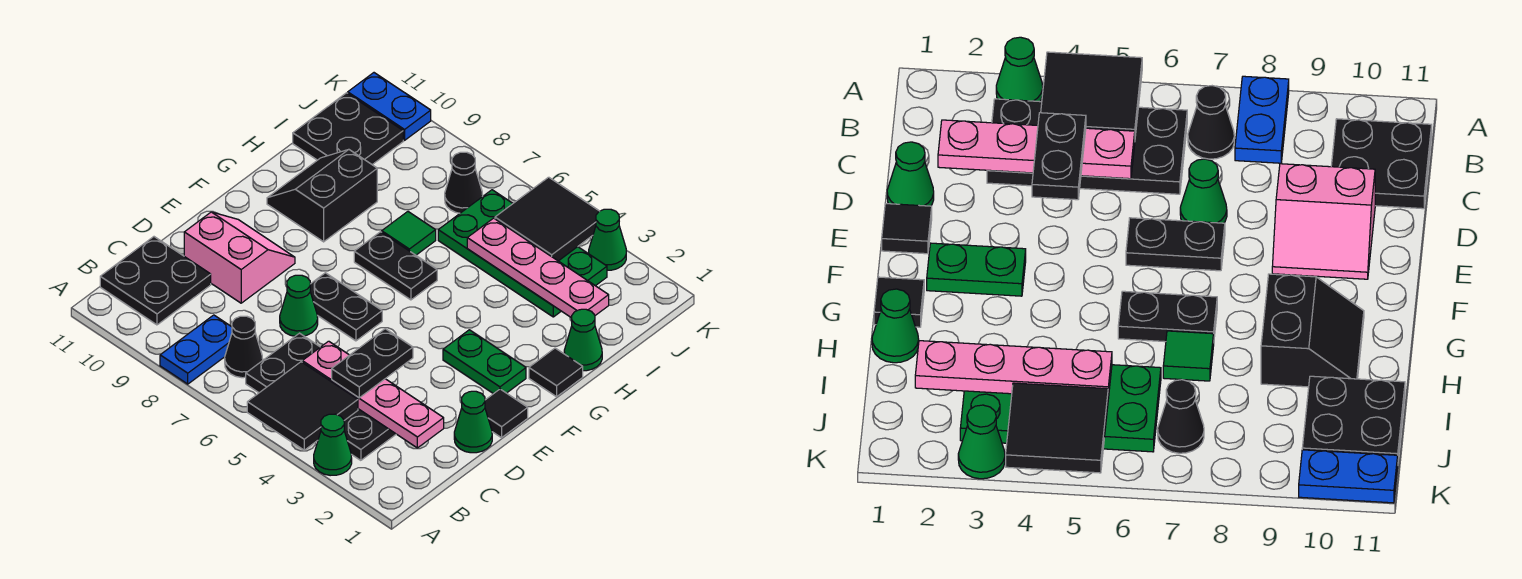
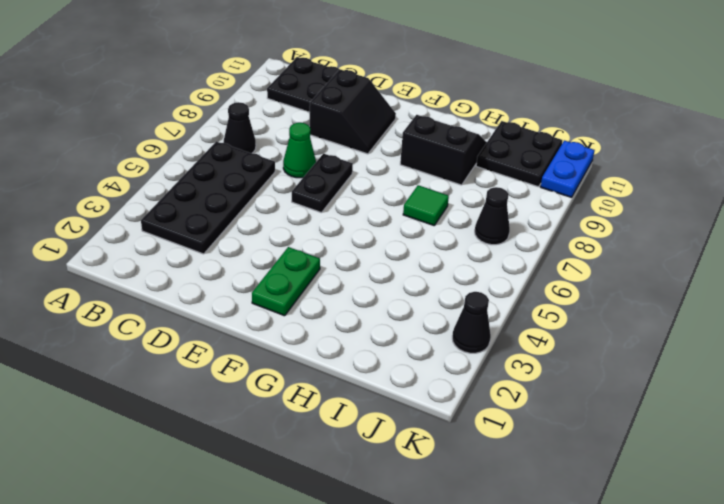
black slope D9:E10 level 1 top D -> pink slope D9:E10 level 1 top D
black cone K3 level 1 -> green cone K3 level 1
none -> green cone A3 level 1
none -> blue plate A8:B8 level 1
none -> green cone D1 level 1

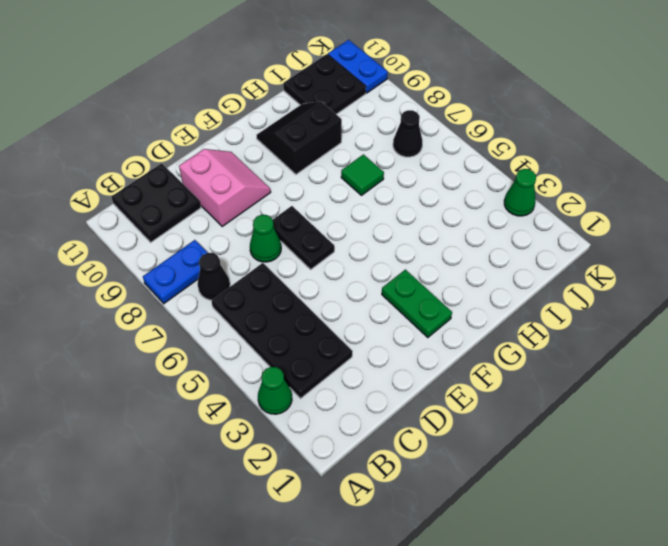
none -> green cone D1 level 1
none -> black tile E1 level 1
none -> black tile G1 level 1

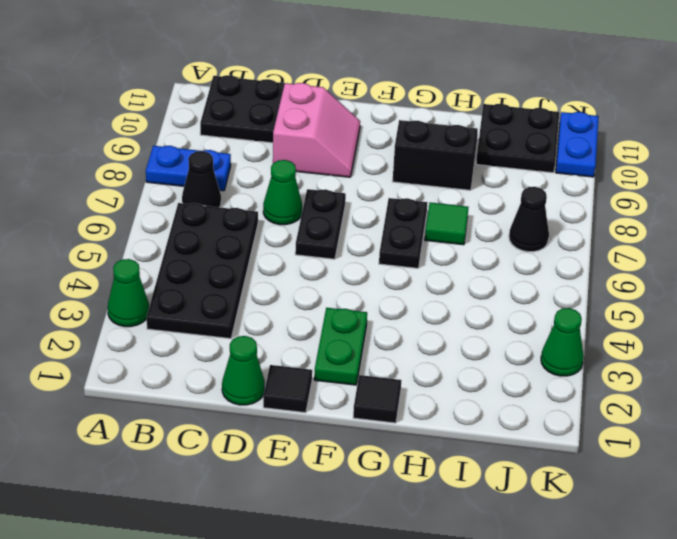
none -> green cone H1 level 1
none -> green plate I3:J6 level 1
none -> black tile A4:B5 level 2

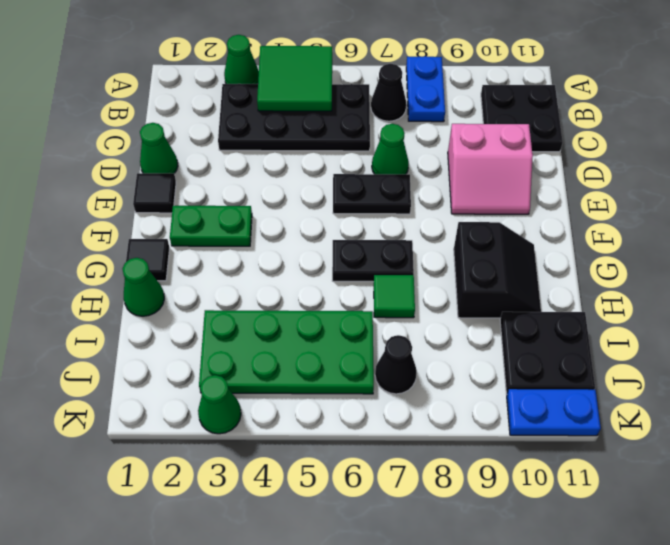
green tile A4:B5 level 2 -> black tile A4:B5 level 2
none -> pink plate C2:C5 level 2
none -> pink plate I2:I5 level 2
none -> black tile J4:K5 level 2

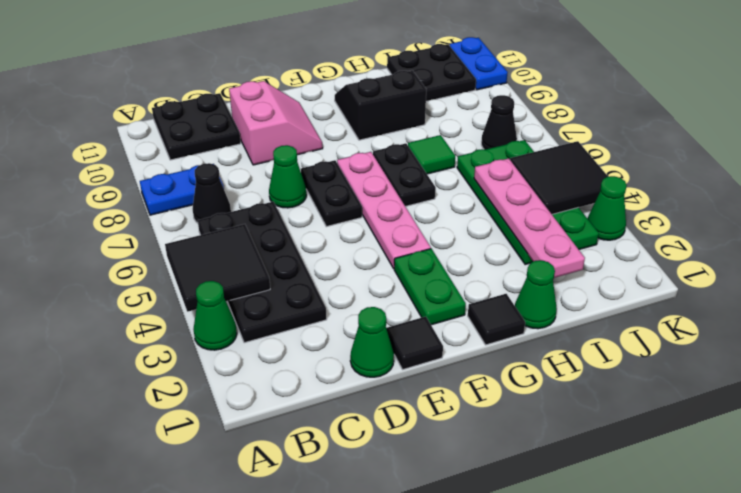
pink plate F4:F7 level 1 -> pink plate C2:C5 level 2
none -> black plate C4:D4 level 3

